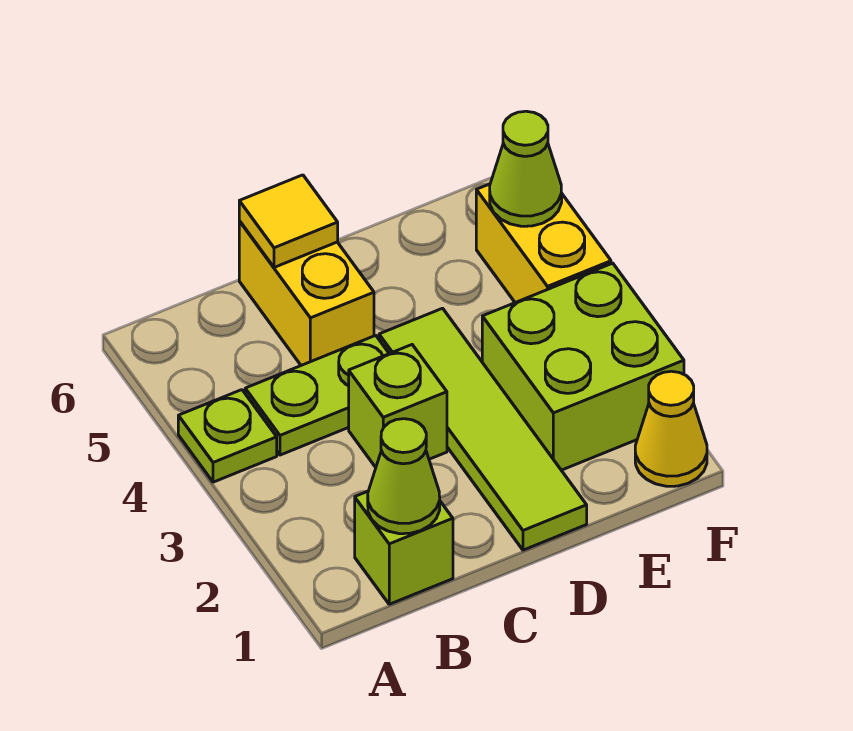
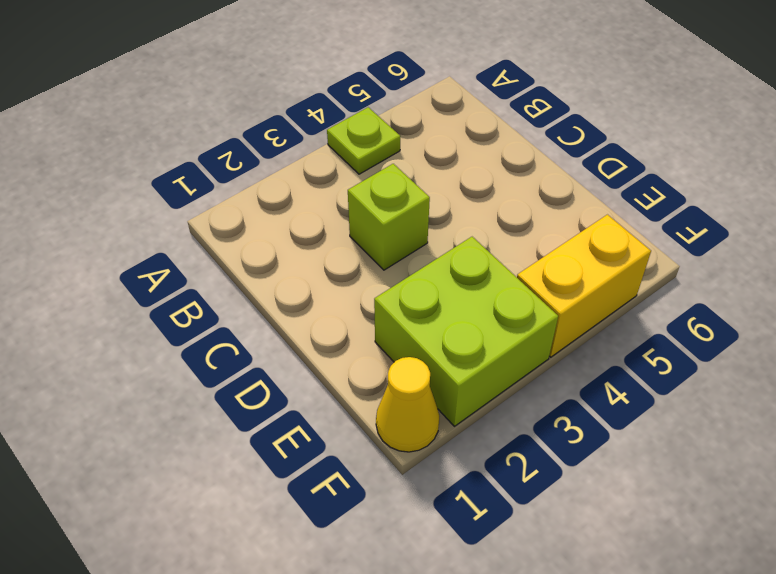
none -> lime brick B1 level 1
none -> lime plate B4:C4 level 1
none -> yellow brick C5:C6 level 1

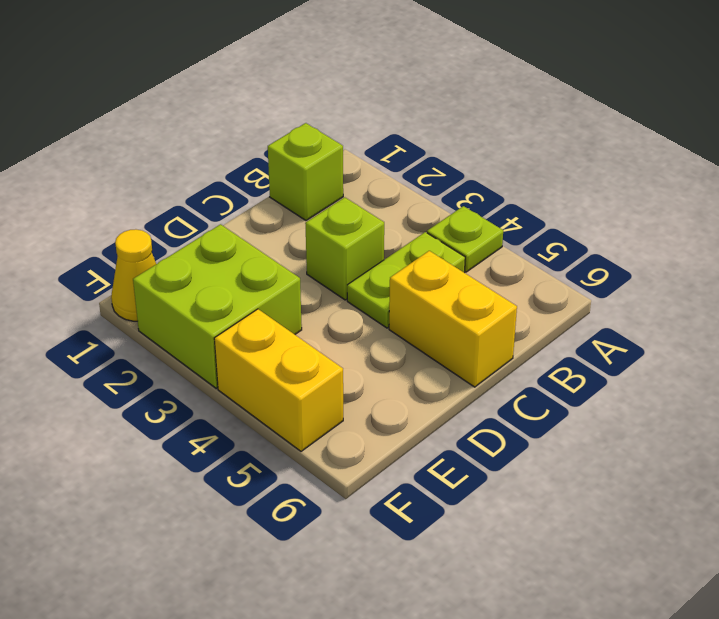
none -> lime tile D1:D4 level 1
none -> lime cone B1 level 2
none -> yellow tile C6 level 2

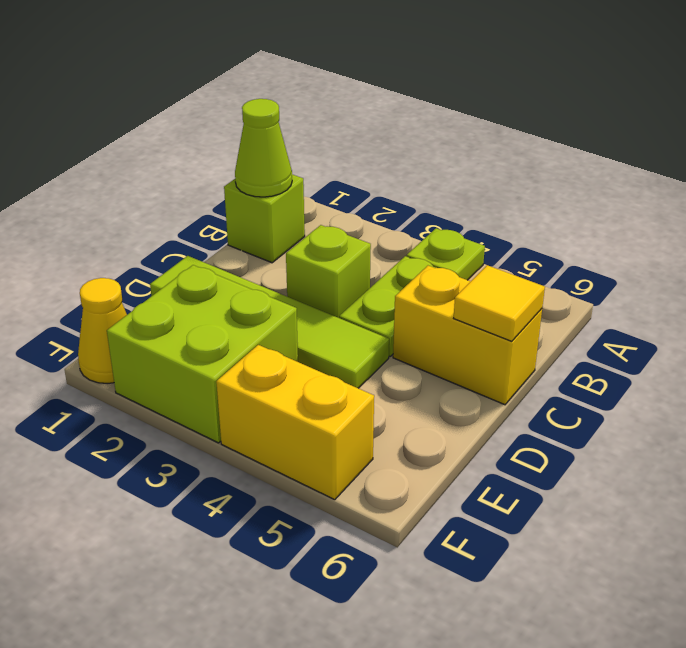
none -> lime cone F5 level 2

